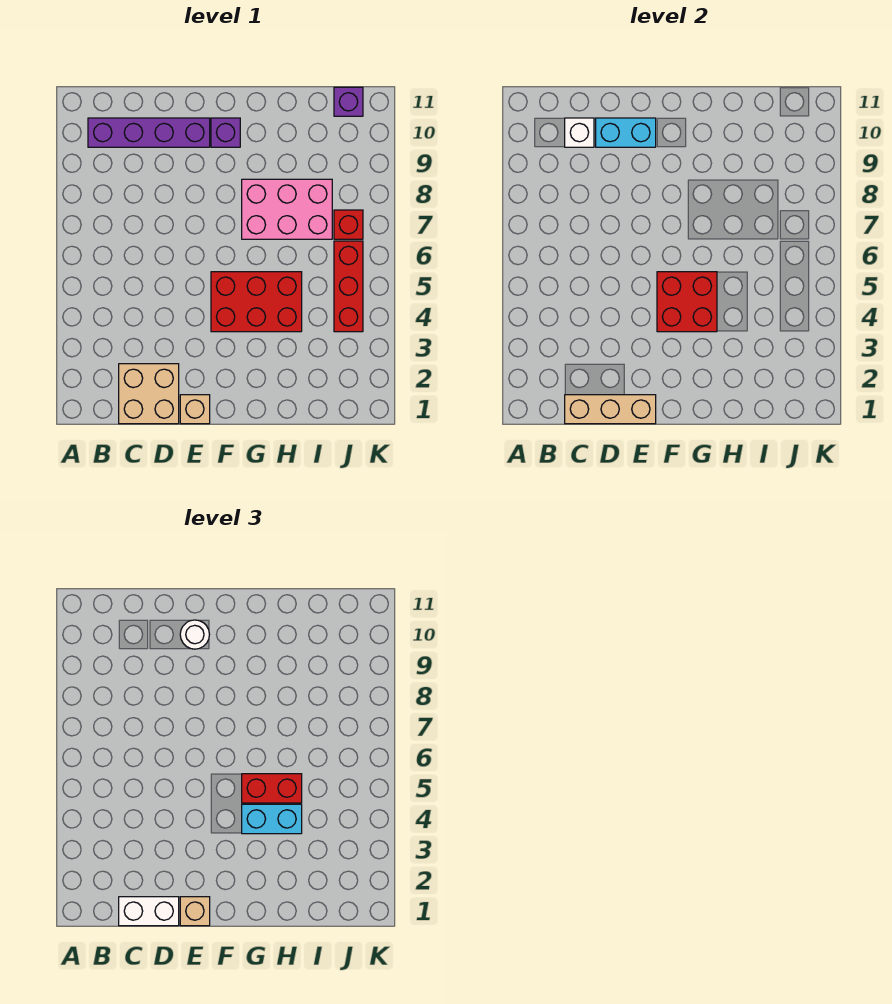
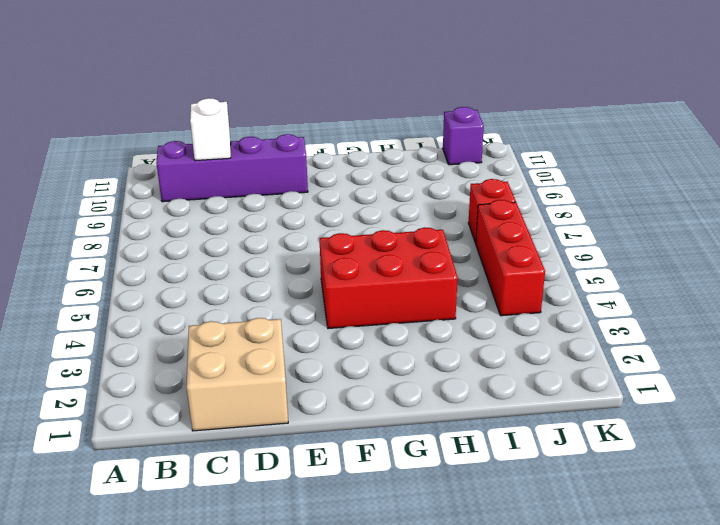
none -> tan brick E1 level 1
none -> purple brick F10 level 1
none -> pink brick G7:I8 level 1

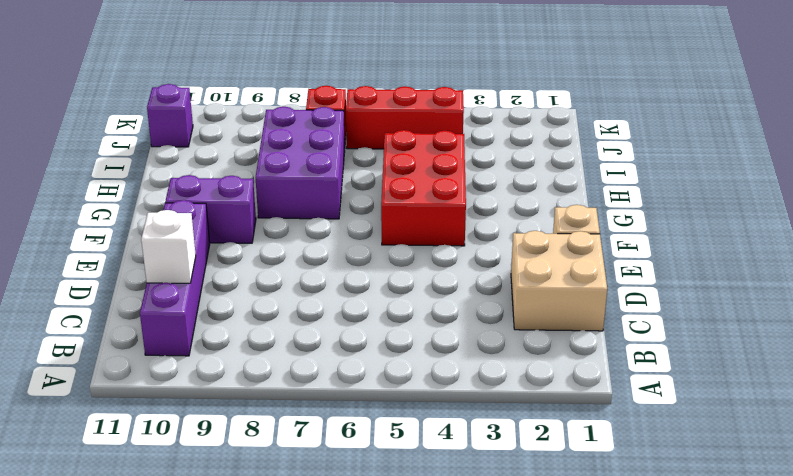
purple brick F9:F10 level 1 -> purple brick F10 level 1
purple brick G7:I8 level 1 -> pink brick G7:I8 level 1
none -> tan brick C1:E1 level 2
none -> cyan brick D10:E10 level 2
none -> red brick F4:G5 level 2

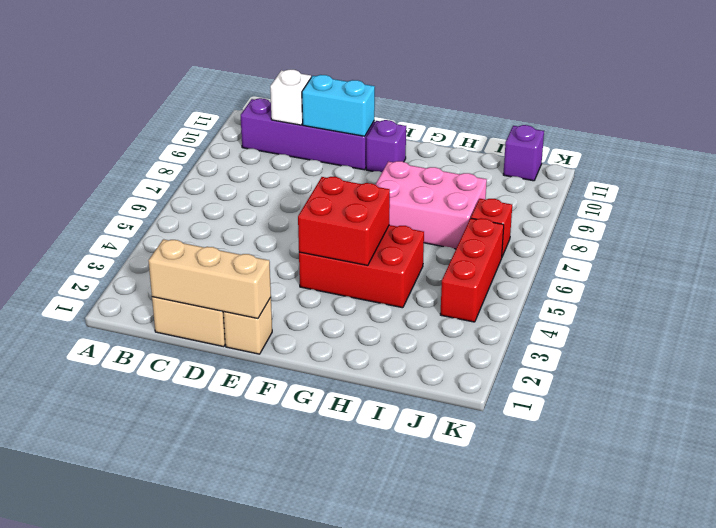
none -> white brick C1:D1 level 3
none -> tan brick E1 level 3
none -> white round brick E10 level 3

